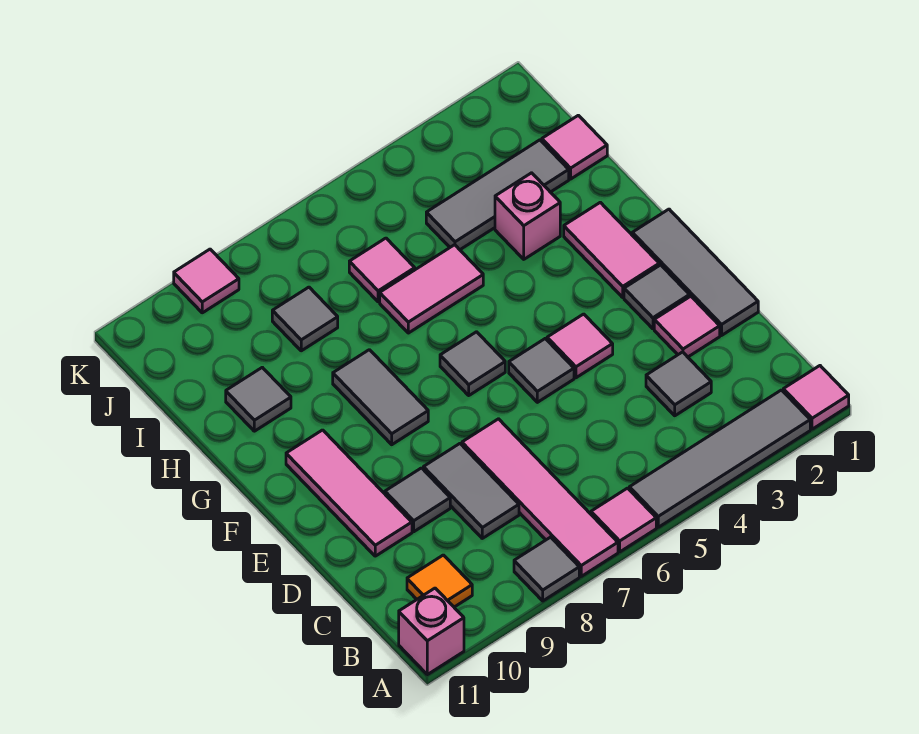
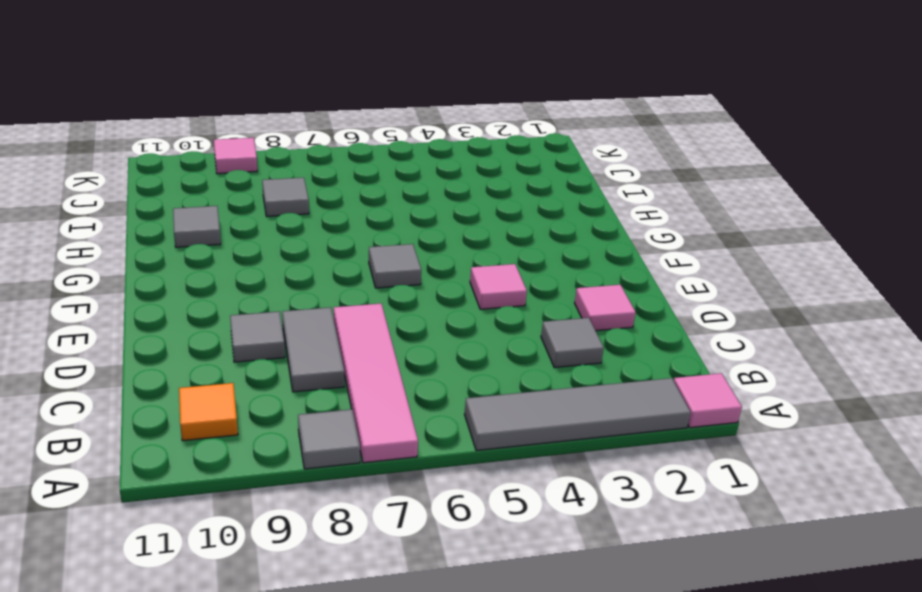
none -> pink tile A6 level 1
none -> pink brick A11 level 1
none -> grey tile D1:F1 level 1

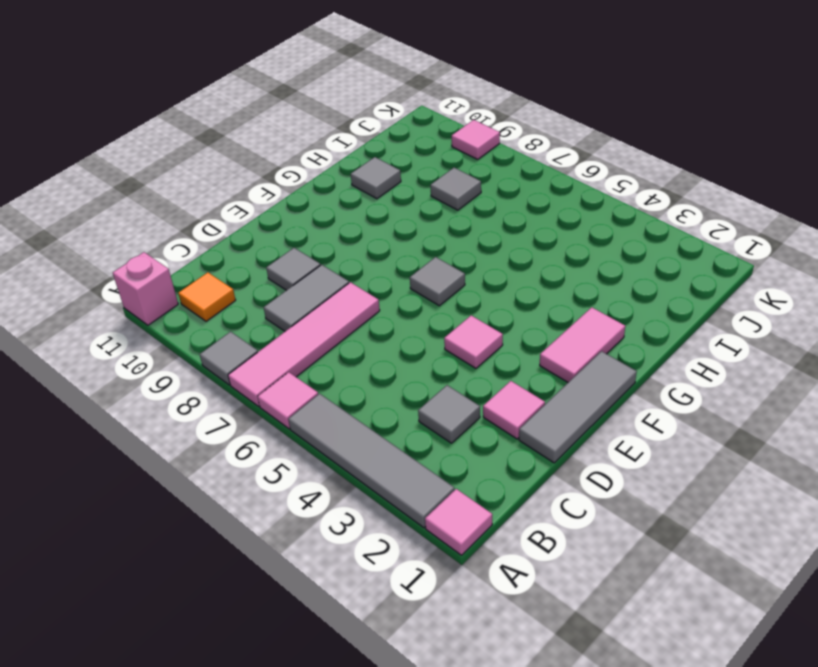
none -> pink tile D10:F10 level 1
none -> grey tile E2 level 1
none -> grey tile E5 level 1

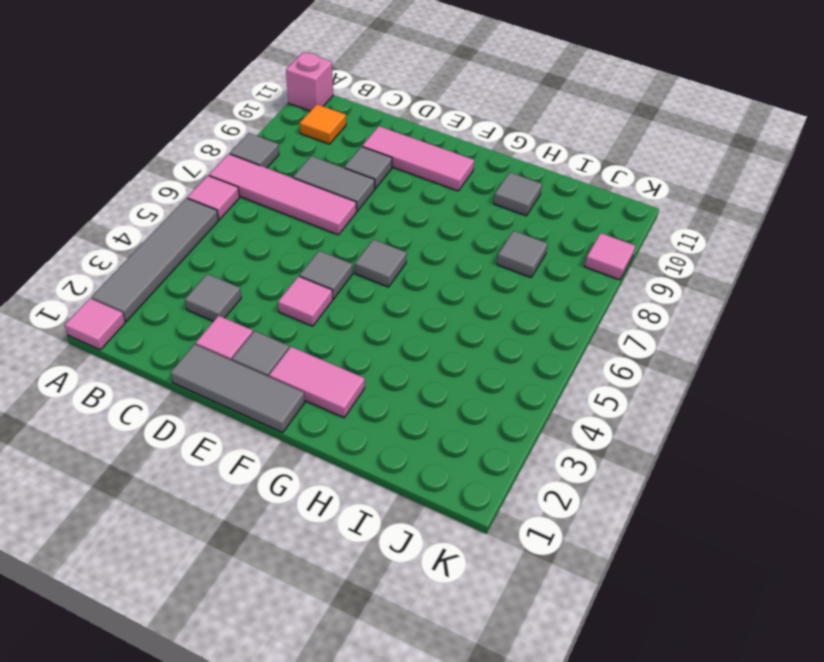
none -> grey tile F8:G8 level 1
none -> pink brick H3 level 1
none -> pink tile H5:H6 level 1

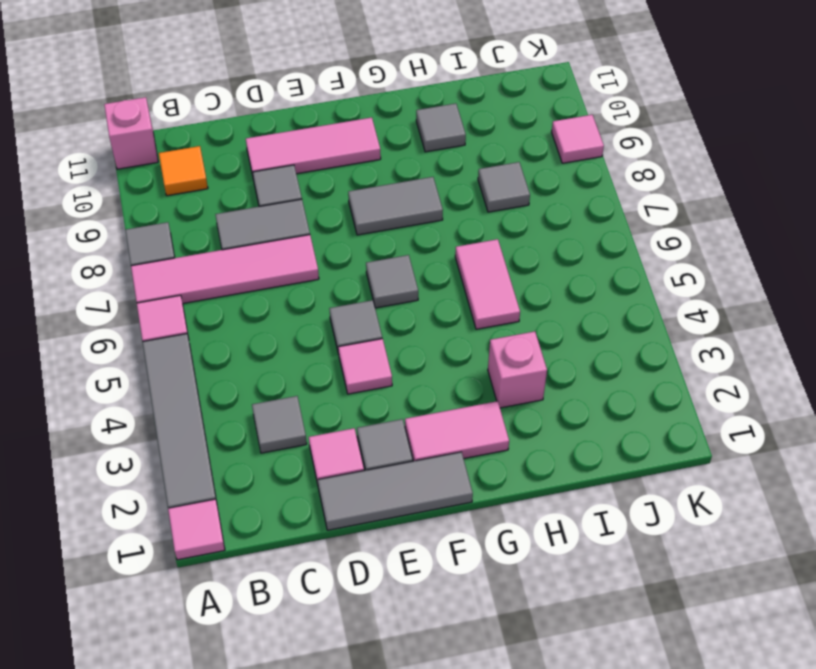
none -> pink tile I1 level 1
none -> grey tile I2:I4 level 1
none -> pink tile I6 level 1

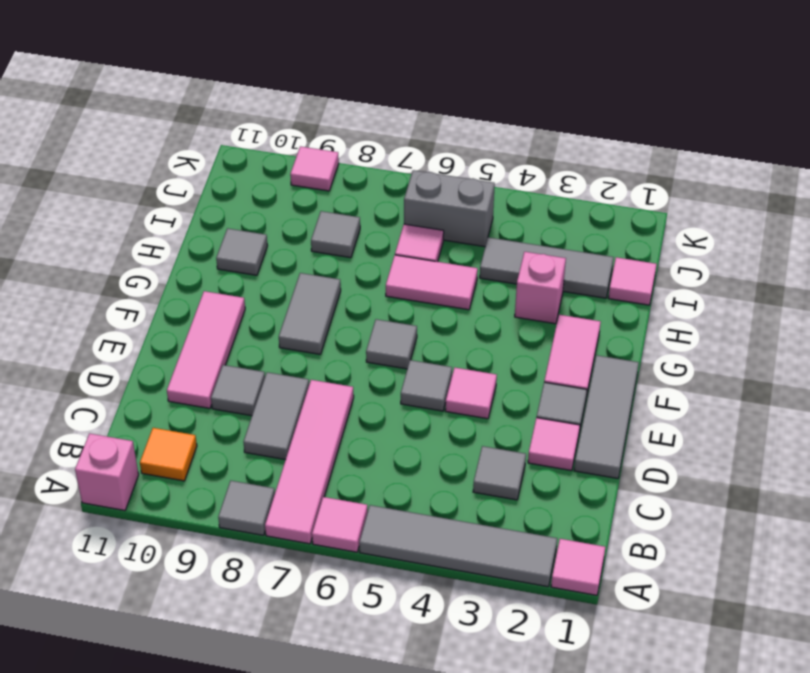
grey brick J5:J6 level 1 -> none

